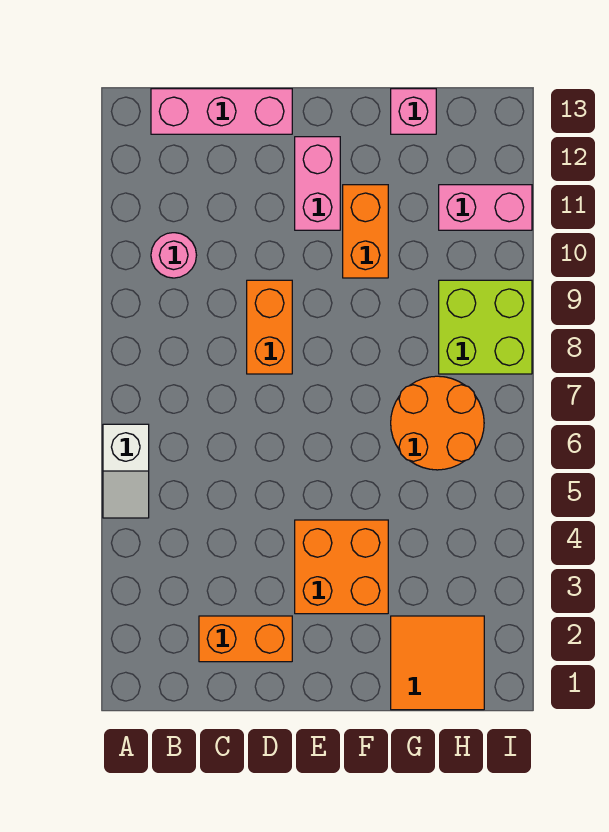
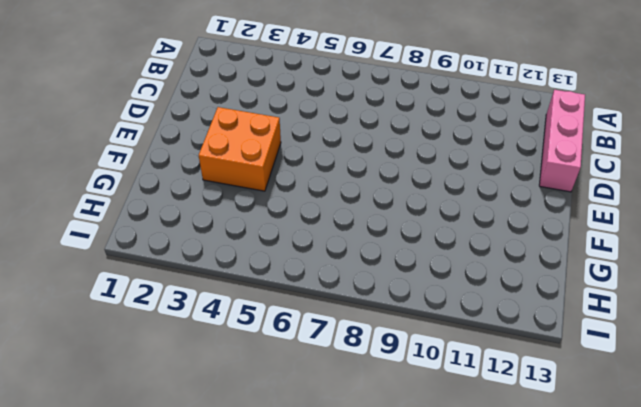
none -> white slope A5:A6 level 1 top 6
none -> pink round brick B10 level 1
none -> orange brick C2:D2 level 1

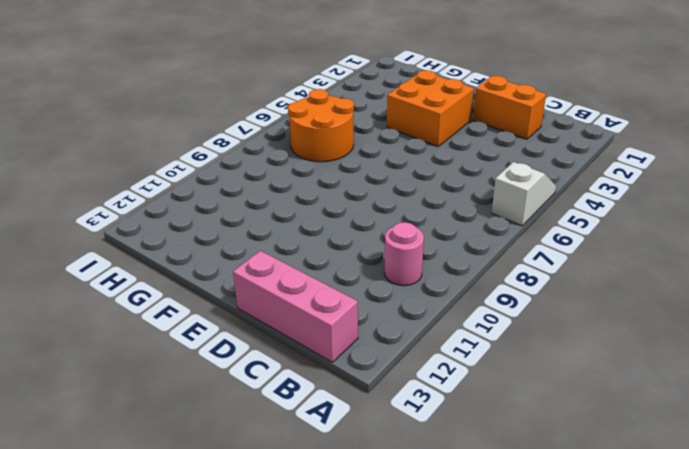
none -> orange brick D8:D9 level 1
none -> pink brick E11:E12 level 1
none -> orange brick F10:F11 level 1

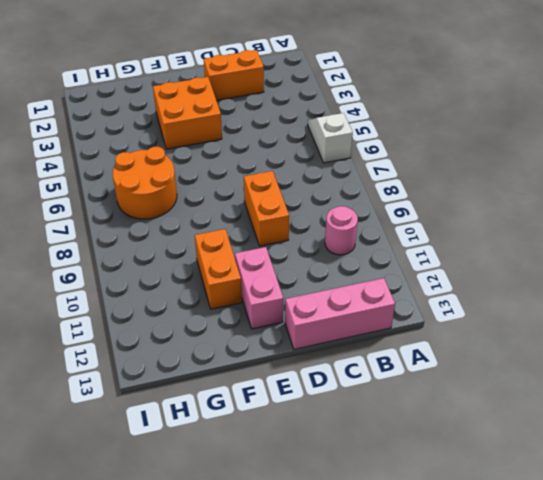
none -> orange tile G1:H2 level 1
none -> pink brick G13 level 1
none -> lime brick H8:I9 level 1

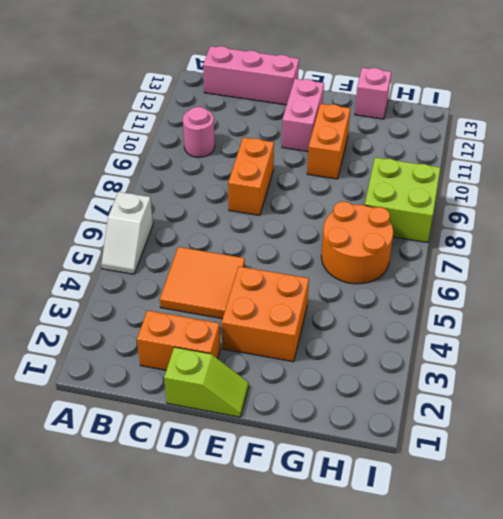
orange tile C4:D5 level 1 -> orange tile G1:H2 level 1
lime slope D1:E1 level 1 top D -> none
none -> pink brick H11:I11 level 1

